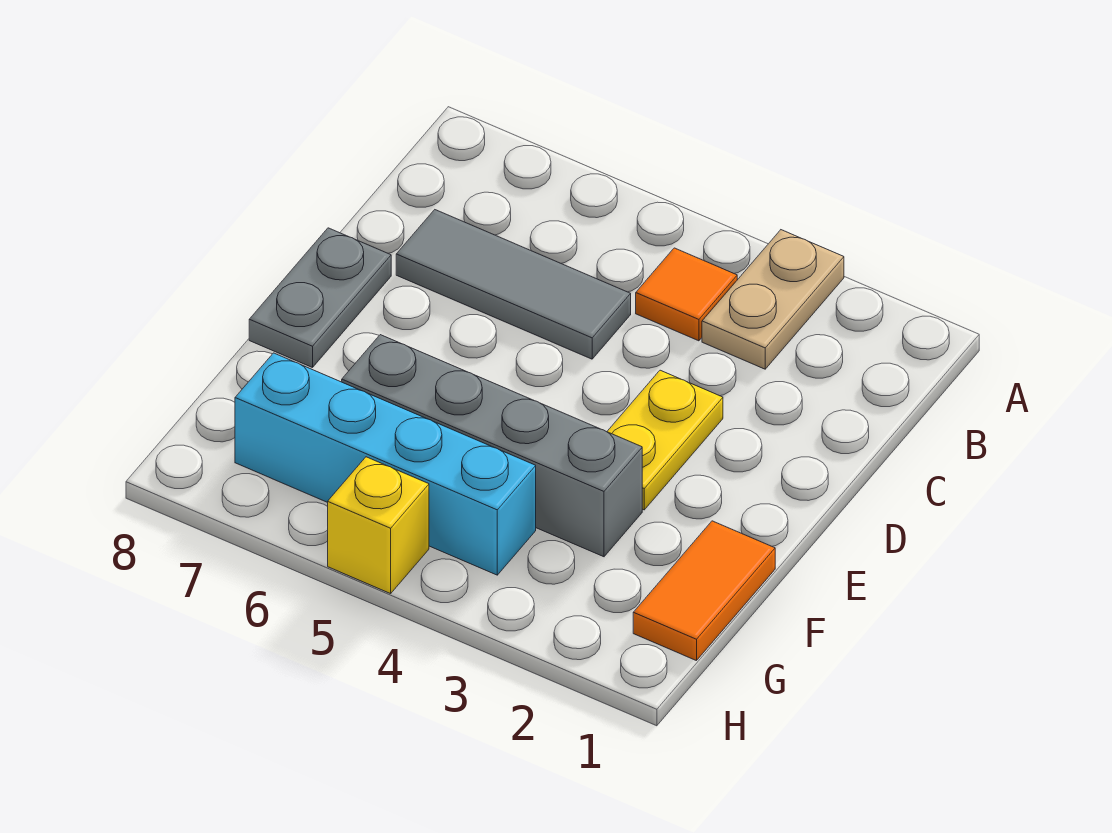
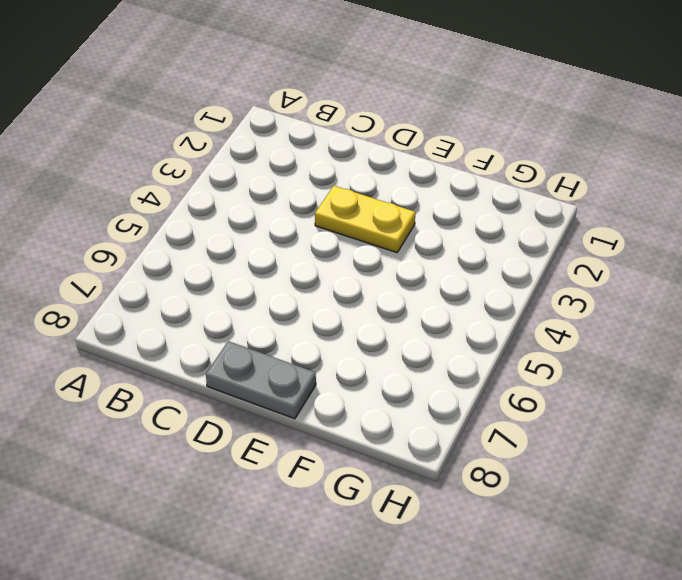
none -> tan plate A3:B3 level 1
none -> orange tile B4 level 1

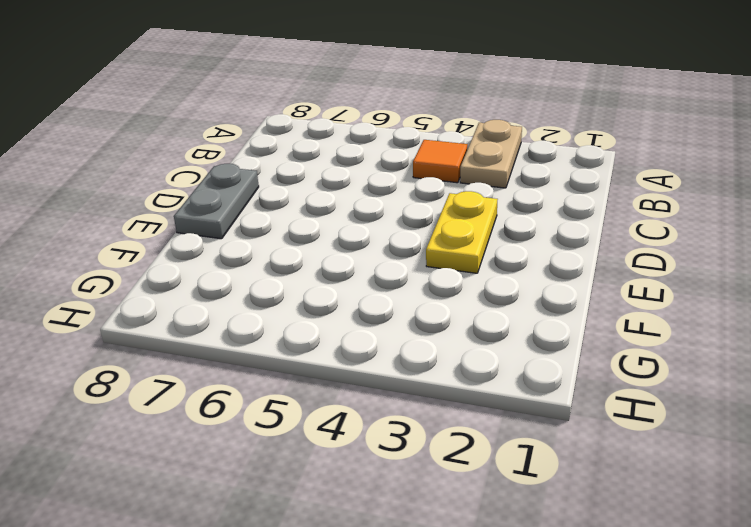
none -> grey tile C5:C7 level 1
none -> orange tile F1:G1 level 1

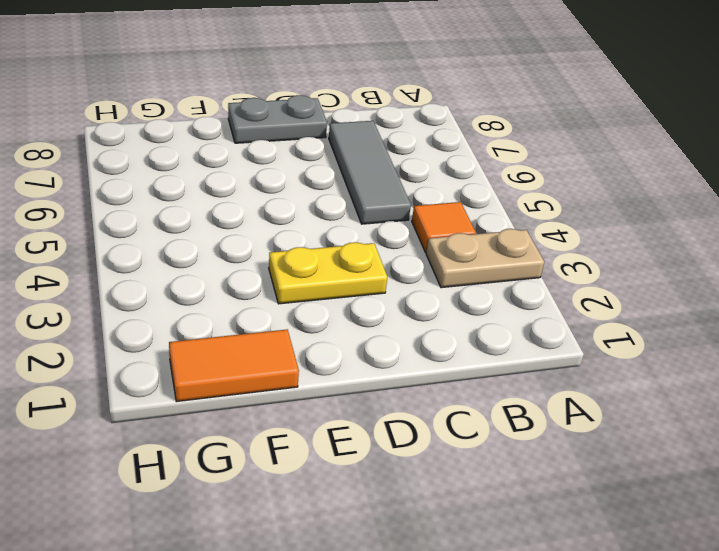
none -> grey brick F3:F6 level 1
none -> cyan brick G4:G7 level 1

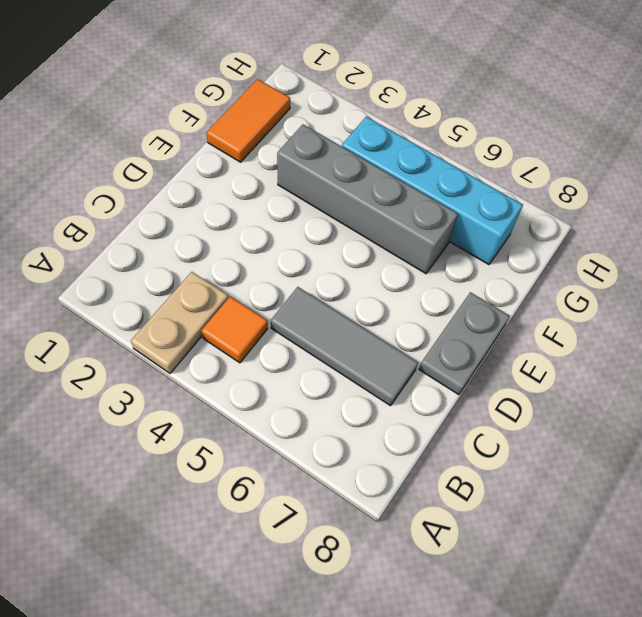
none -> yellow plate D3:E3 level 1
none -> yellow brick H5 level 1

